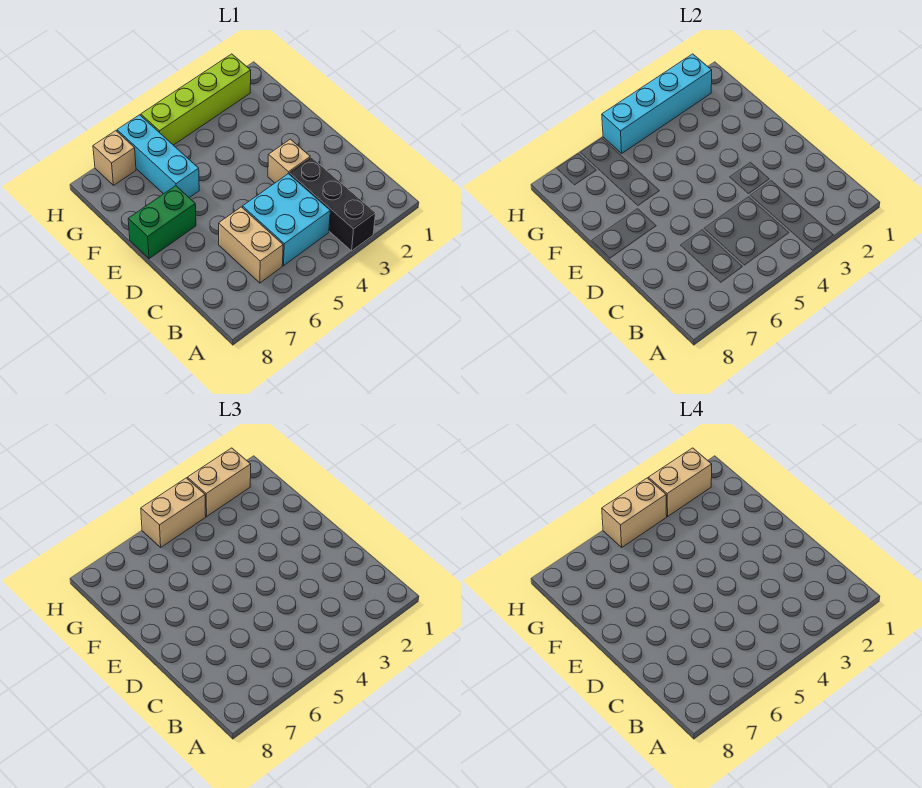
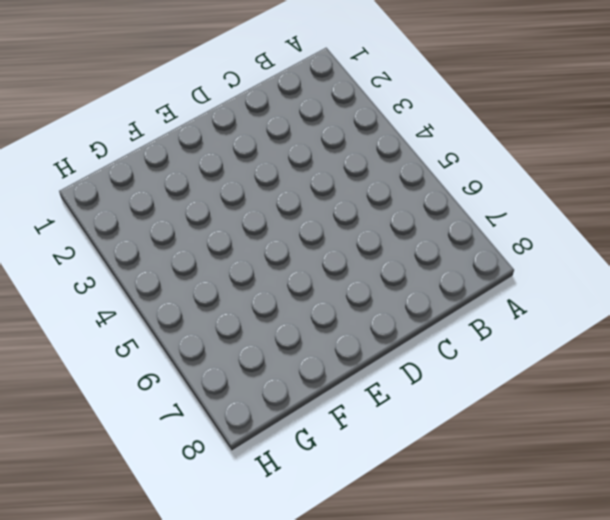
none -> black brick A3:C3 level 1
none -> cyan brick B4:C5 level 1
none -> tan brick B6:C6 level 1

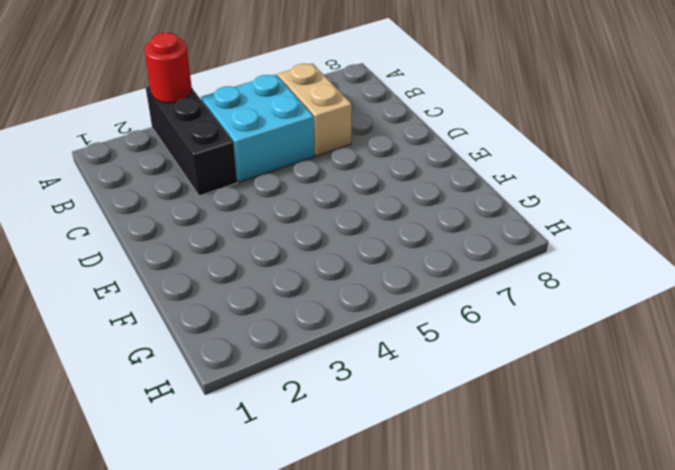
red round brick A3 level 2 -> none
none -> tan brick D3 level 1
none -> green brick E7:E8 level 1
none -> cyan brick F6:H6 level 1

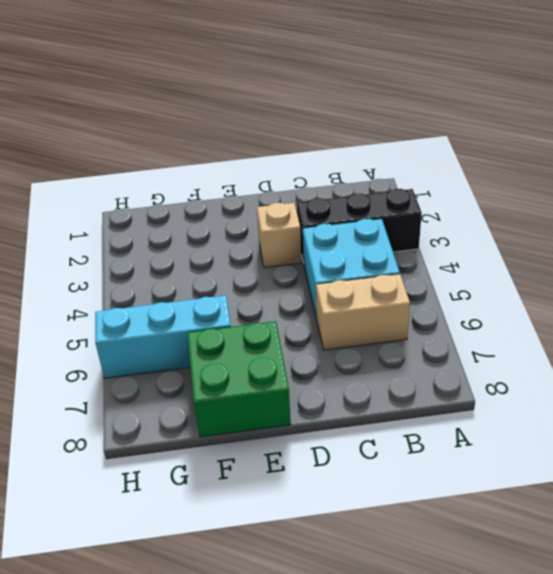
green brick E7:F8 level 1 -> green brick E7:E8 level 1
none -> lime brick H2:H5 level 1
none -> tan brick H7 level 1
none -> cyan brick H2:H5 level 2

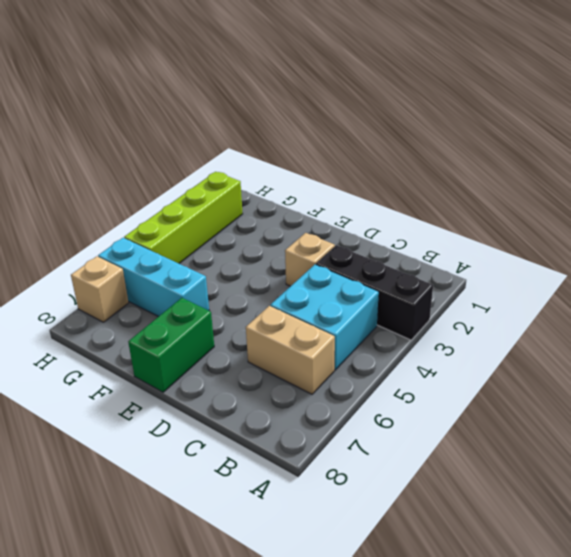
none -> cyan brick H2:H5 level 2
none -> tan brick H2:H3 level 3
none -> tan brick H4:H5 level 3

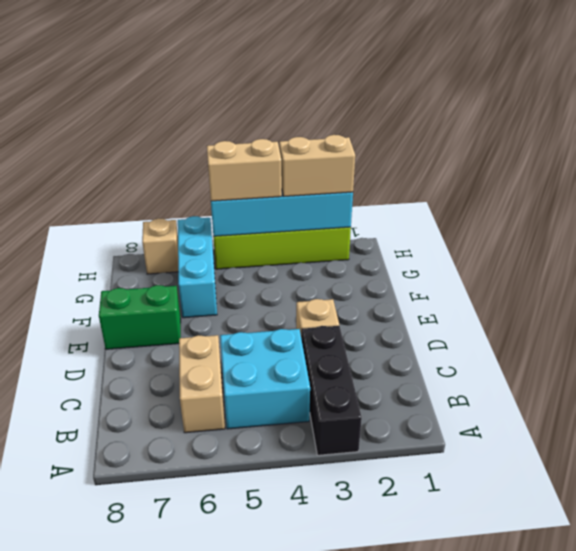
none -> tan brick H2:H3 level 4
none -> tan brick H4:H5 level 4

